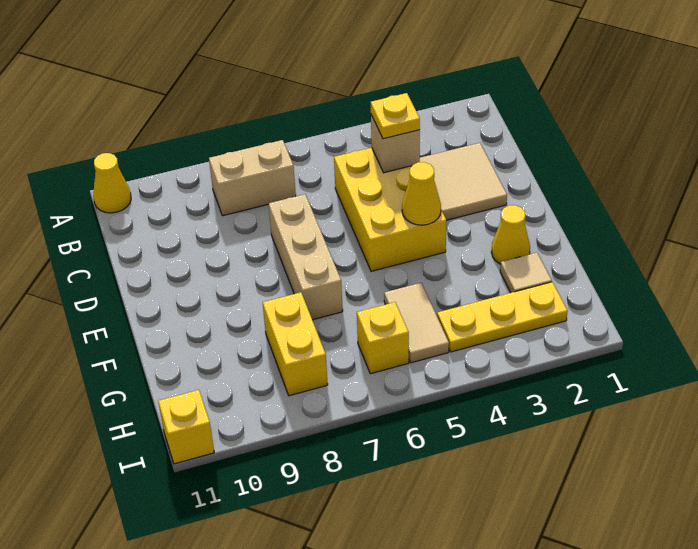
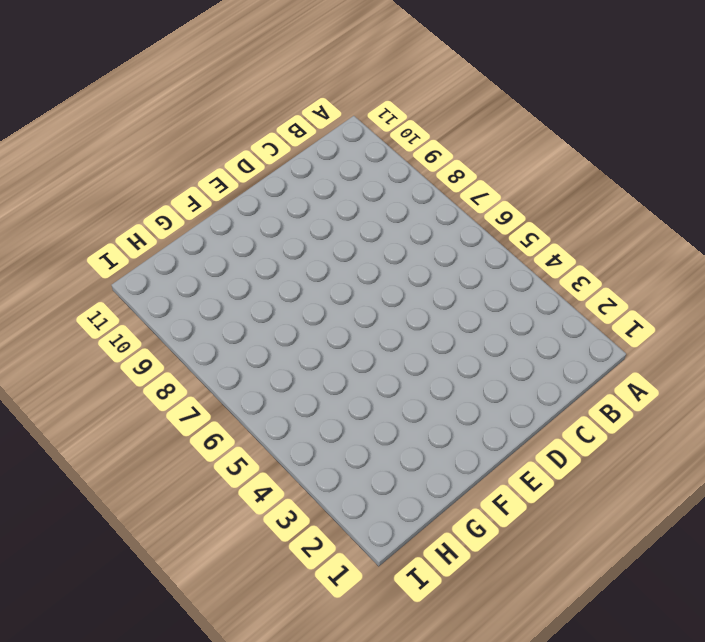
none -> yellow cone A11 level 1
none -> tan brick B7:B8 level 1
none -> tan tile C2:D3 level 1

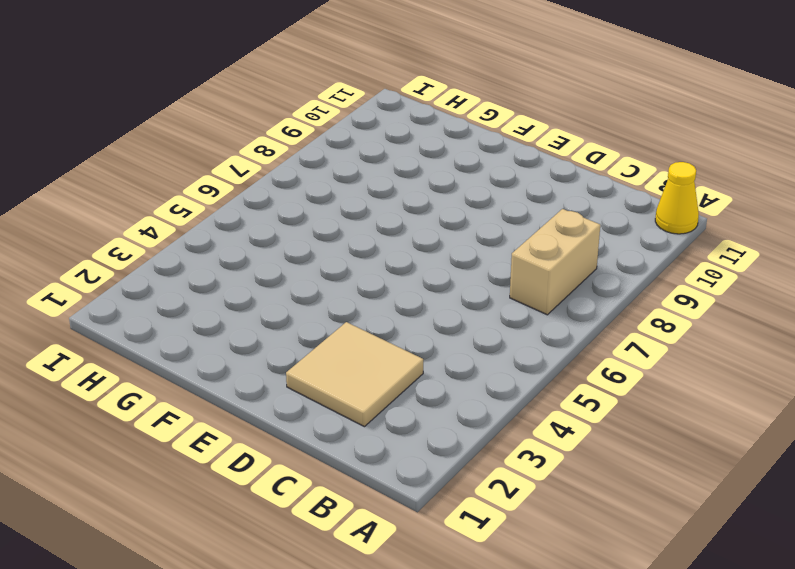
none -> yellow brick C4:E5 level 1
none -> tan brick D7:F7 level 1
none -> yellow cone F2 level 1

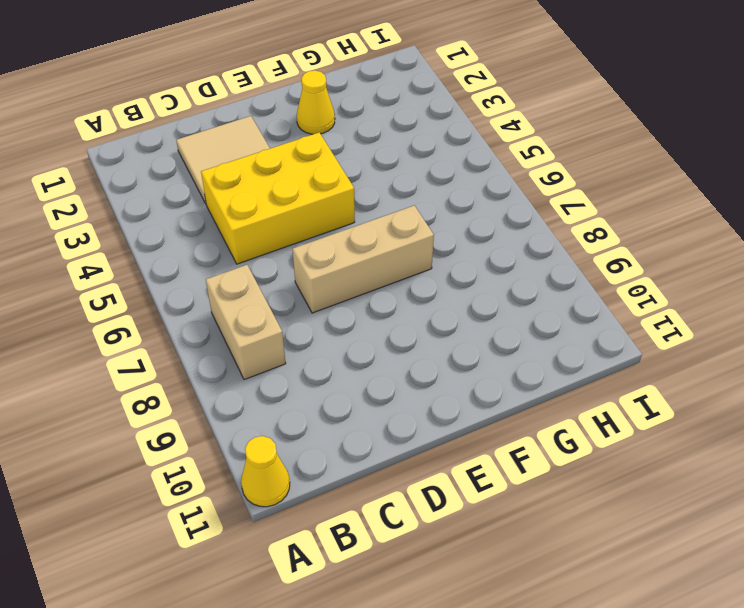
none -> tan tile G2 level 1
none -> tan tile G5:H5 level 1
none -> yellow brick G8:H8 level 1

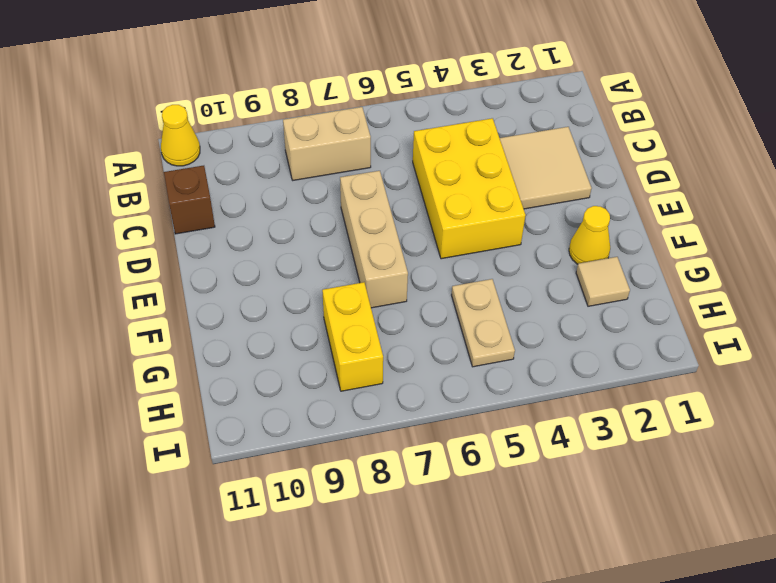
brown brick C11 level 1 -> none
tan plate G5:H5 level 1 -> tan tile G5:H5 level 1
none -> yellow plate H2:H4 level 1
none -> yellow brick H6 level 1
none -> yellow brick I11 level 1

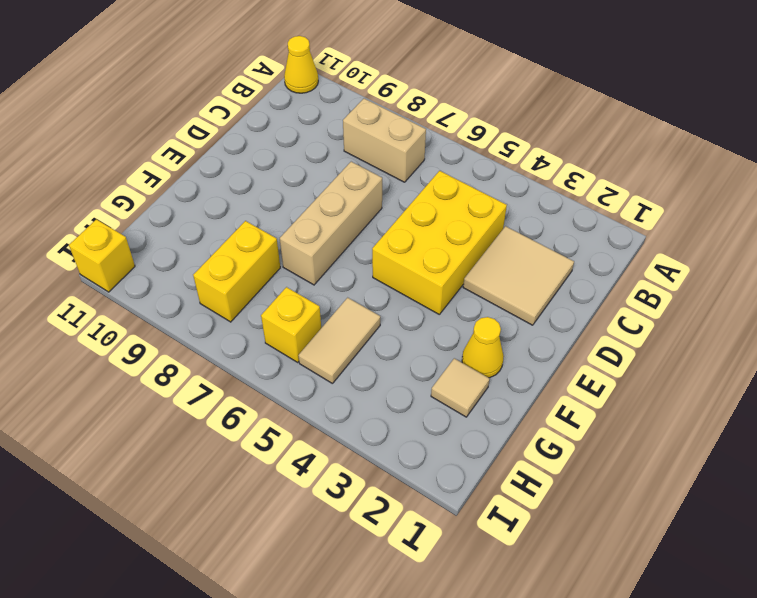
none -> yellow plate H2:H4 level 1
none -> tan brick C4 level 2
none -> yellow cone E4 level 2

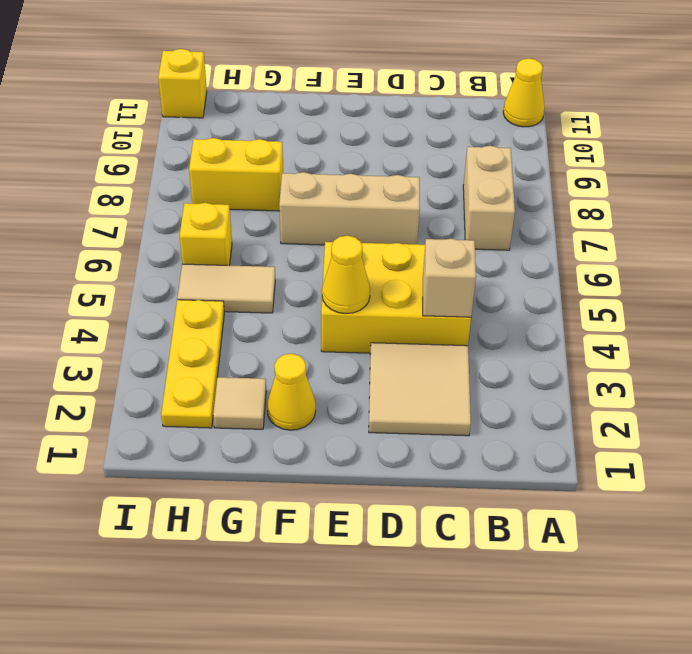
none -> yellow plate C4 level 3

